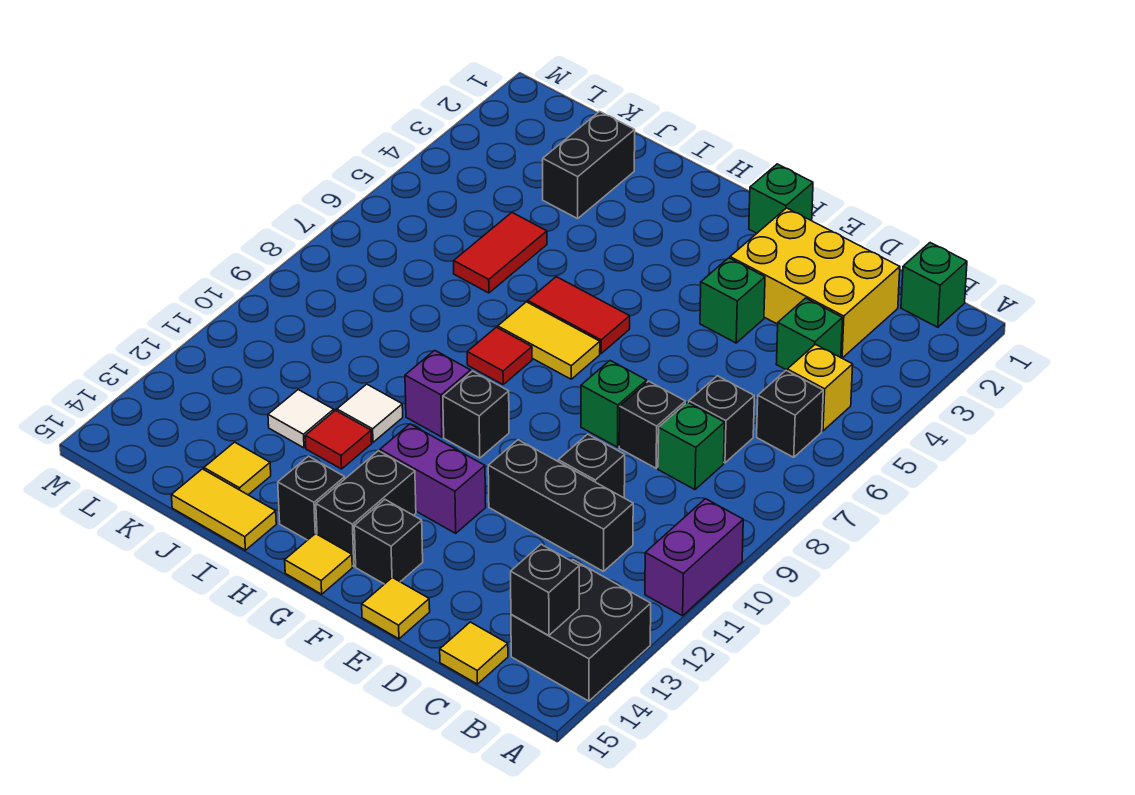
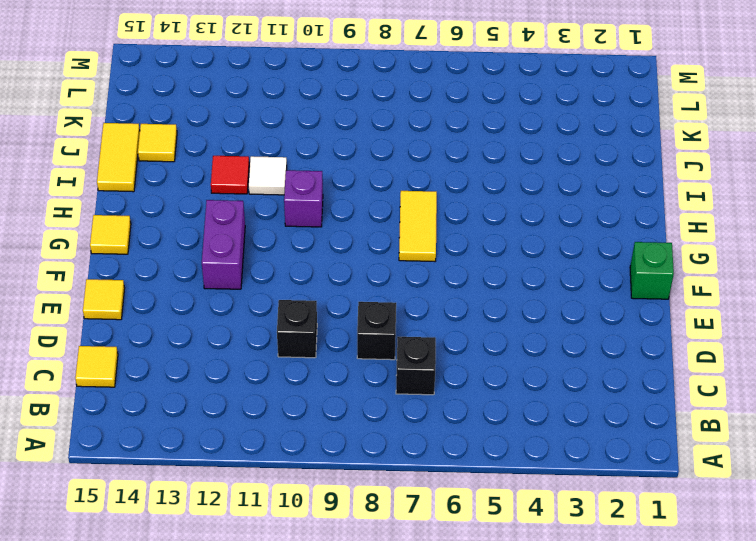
none -> purple brick A10:A11 level 1
none -> black brick A13:B14 level 1
none -> green brick B1 level 1
none -> yellow brick B5 level 1

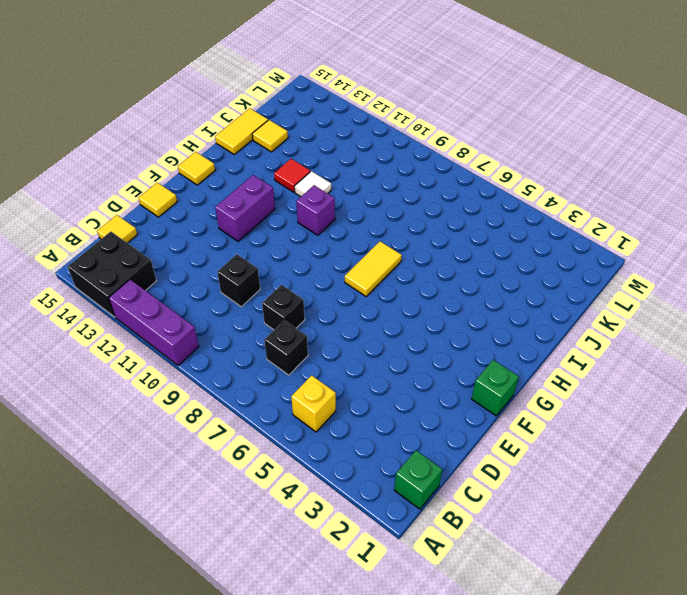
purple brick A10:A12 level 1 -> purple brick A10:A11 level 1
none -> black brick B6 level 1
none -> yellow brick C2:E3 level 1
none -> green brick C4 level 1
none -> green brick C8 level 1

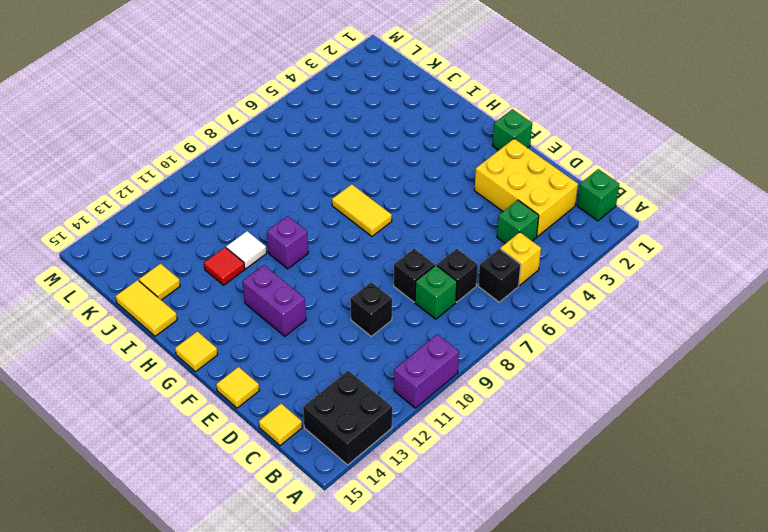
none -> black brick C11:E11 level 1
none -> green brick E4 level 1
none -> green brick E8 level 1
none -> black brick F14 level 1

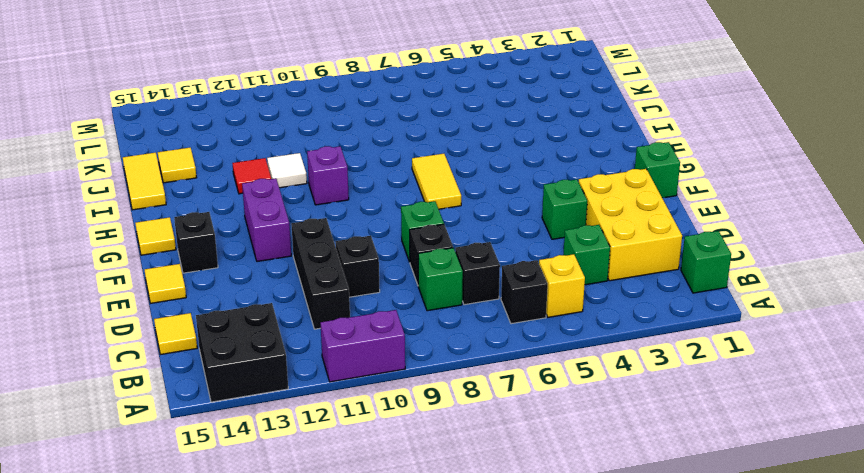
none -> red tile G6:H6 level 1
none -> black brick G10 level 1
none -> black brick G13:G14 level 1
none -> red tile H8 level 1

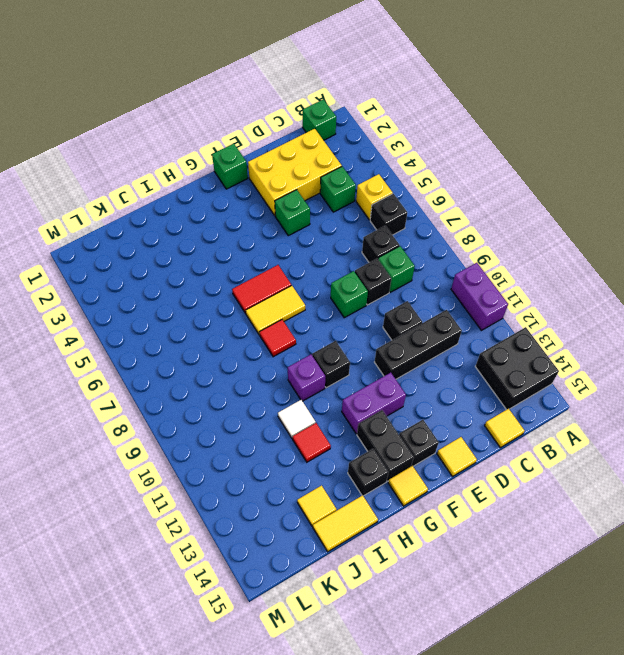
none -> black brick J2:J3 level 1
none -> red tile J5:J6 level 1
none -> white tile J12 level 1
none -> black brick B14 level 2

